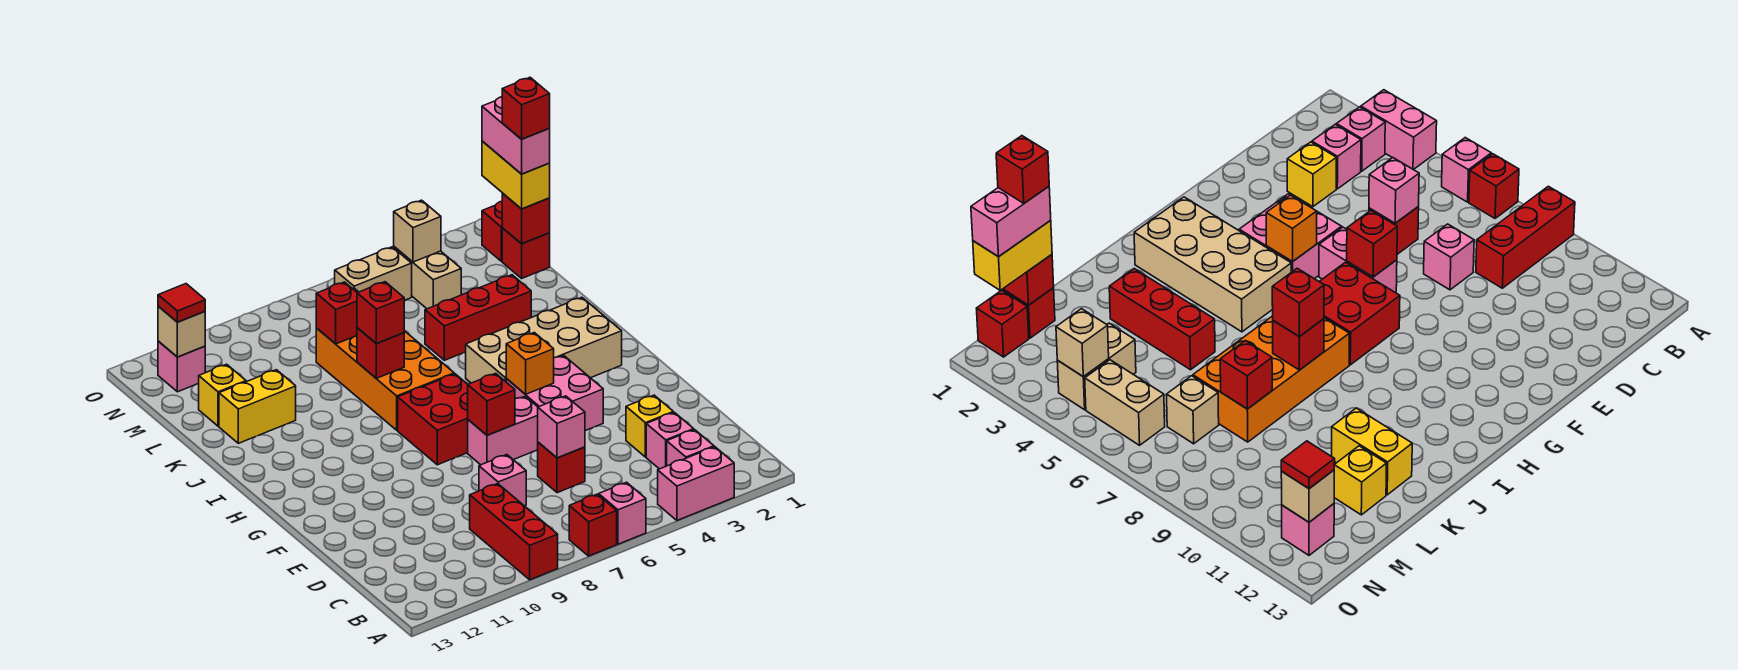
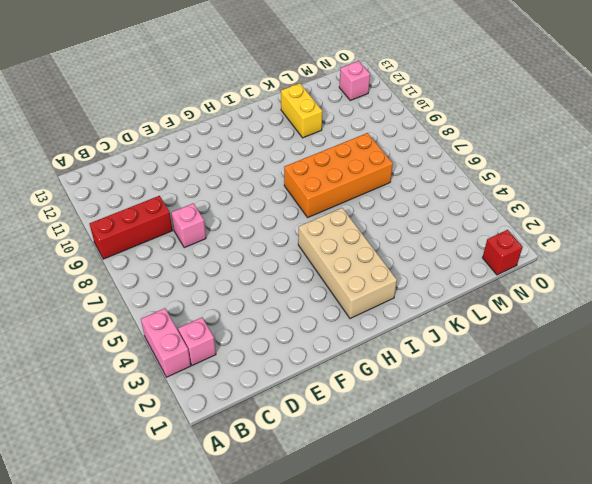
none -> pink brick A6 level 1
none -> red brick A7 level 1
none -> pink brick C3 level 1
none -> yellow brick D3 level 1

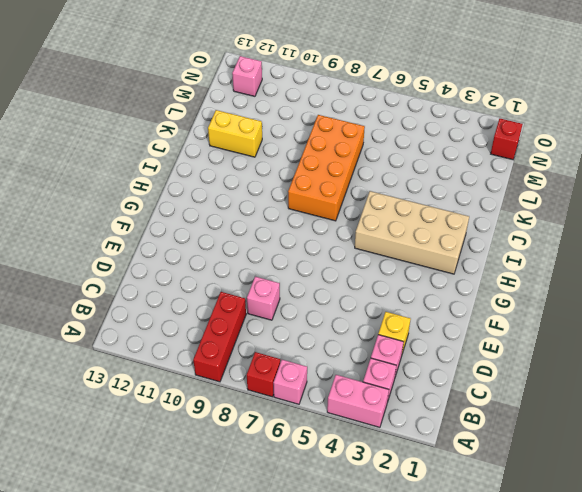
none -> red brick D6 level 1
none -> pink brick F4:G5 level 1
none -> pink brick F6:F7 level 1
none -> red brick G7:H8 level 1

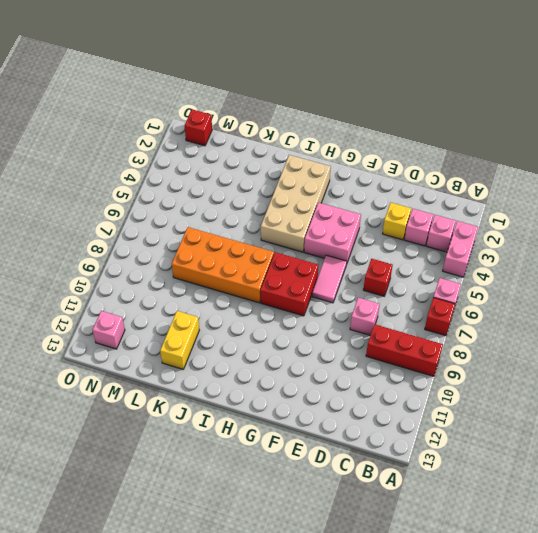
pink tile F6:F7 level 1 -> pink brick F6:F7 level 1
none -> red brick K3:K5 level 1
none -> yellow brick L12 level 1
none -> red brick M1 level 1
none -> tan brick M4:N4 level 1

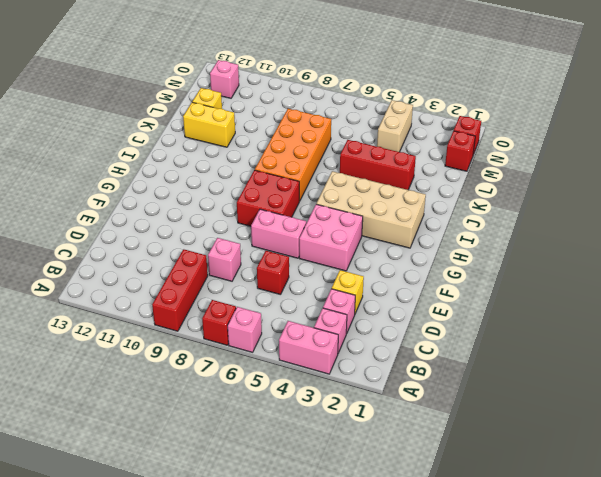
none -> tan brick M7 level 1
none -> tan brick N5:N6 level 1
none -> pink brick D6 level 2
none -> red brick F7 level 2

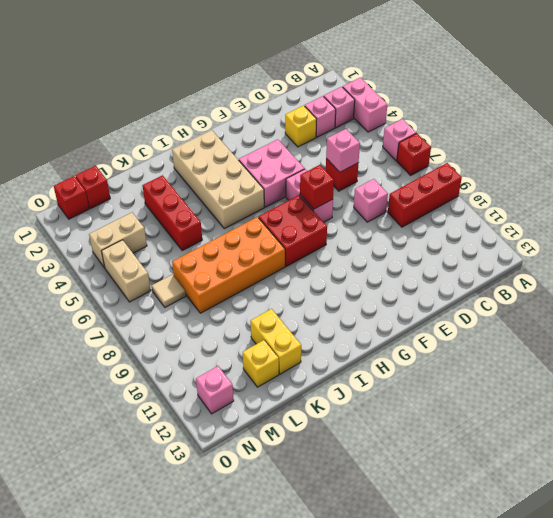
tan tile M7 level 1 -> tan brick M7 level 1
none -> orange brick G5 level 2
none -> red brick J8 level 2
none -> red brick L8 level 2
none -> red brick M1 level 2

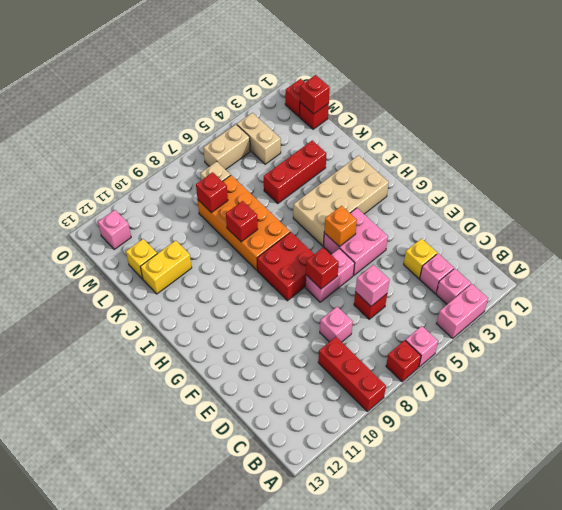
none -> tan brick N4 level 2
none -> tan brick N12 level 2
none -> red brick J8 level 3
none -> yellow brick M1:N1 level 3

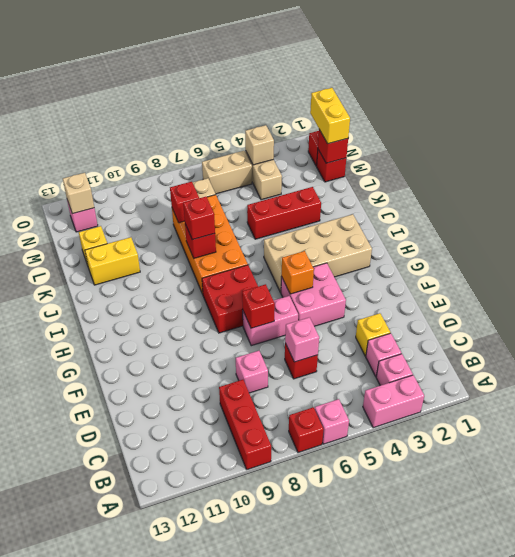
none -> red tile N12 level 3
none -> pink brick M1:N1 level 4
none -> red brick M1 level 5

